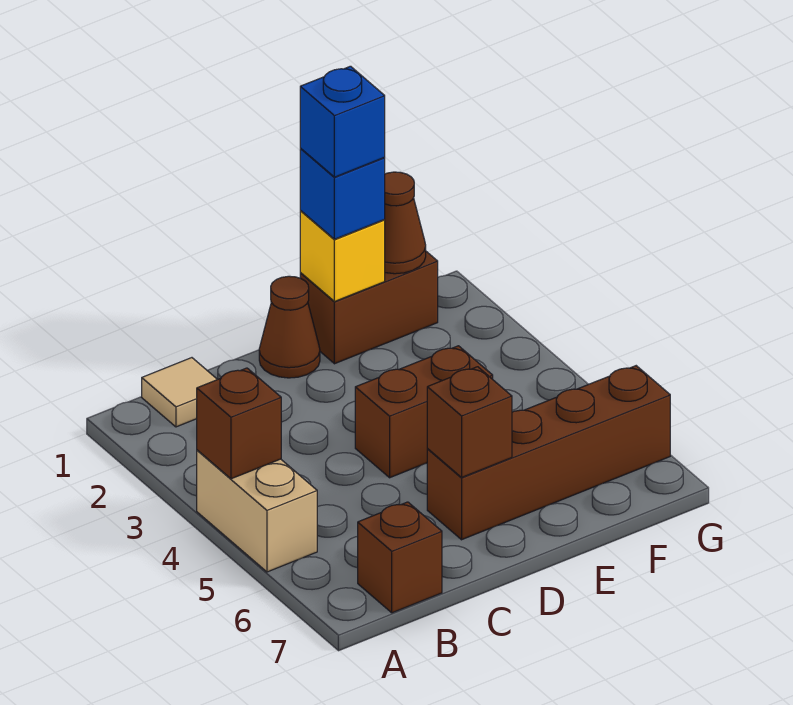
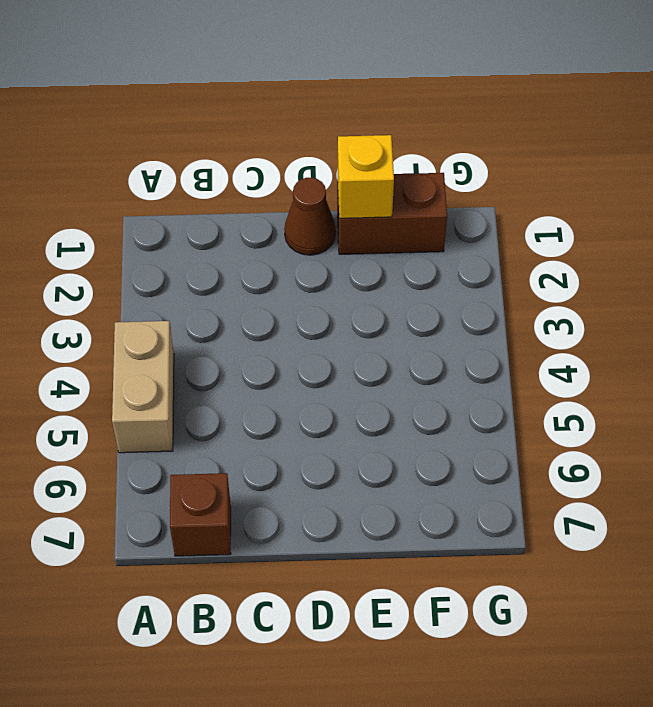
none -> tan tile B1 level 1
none -> brown brick D4:E4 level 1
none -> brown brick D6:G6 level 1

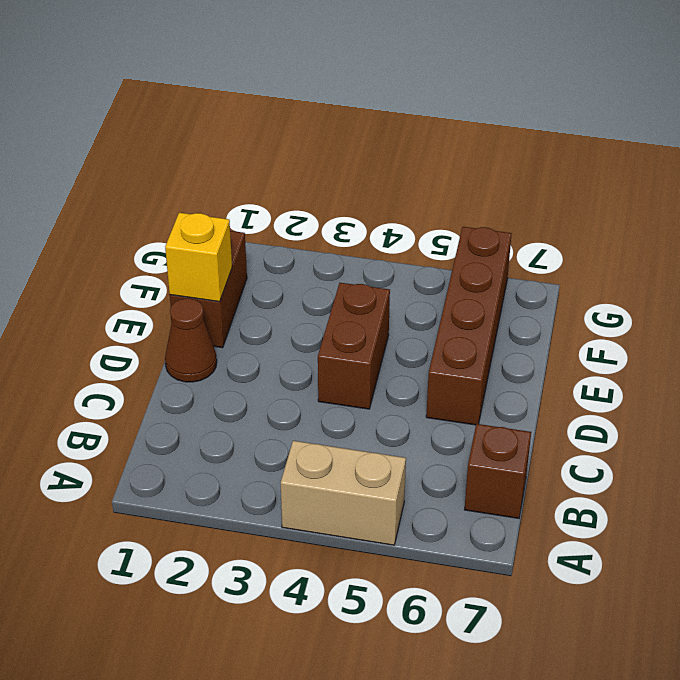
none -> tan tile B1 level 1
none -> brown brick A4 level 2
none -> brown brick D6 level 2

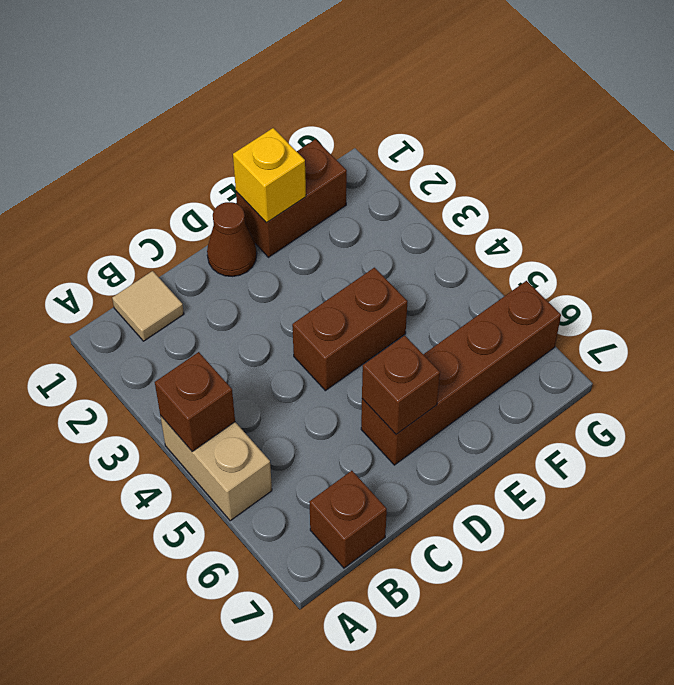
none -> brown cone F1 level 2
none -> blue brick E1 level 3
none -> blue brick E1 level 4

